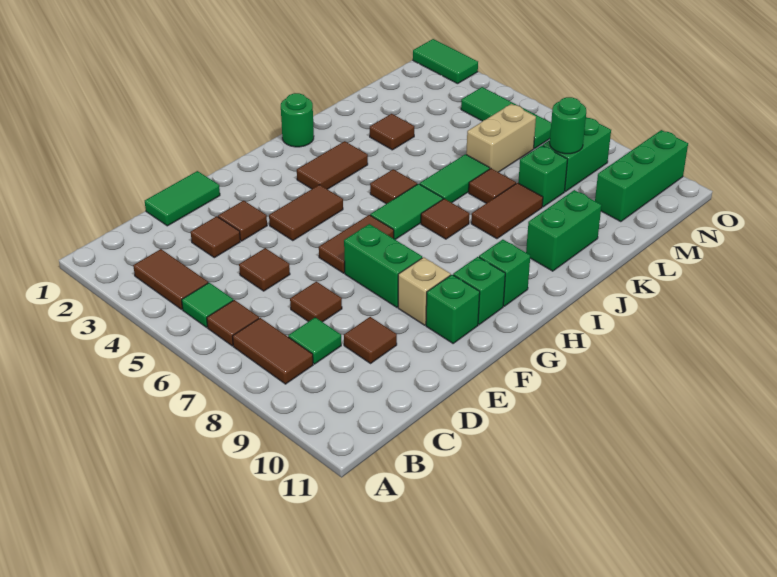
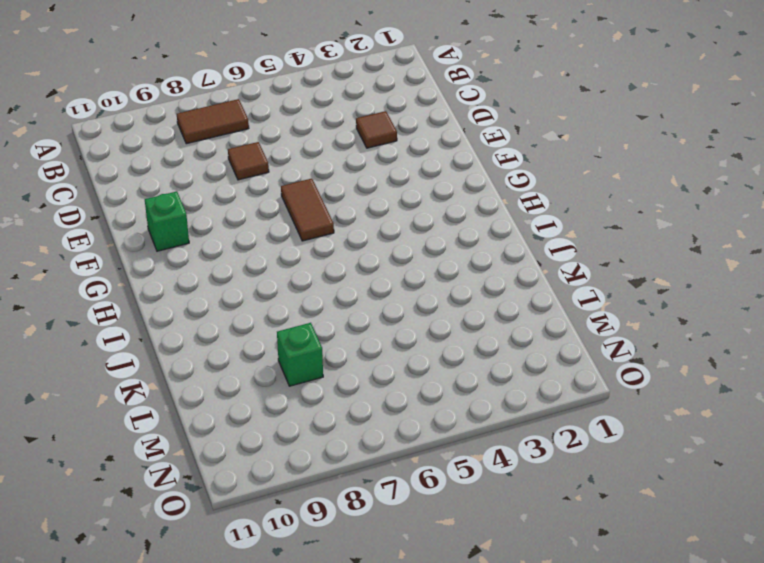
none -> brown tile B3:B4 level 1
none -> green tile B5 level 1
none -> brown tile B6 level 1
none -> green tile C8 level 1

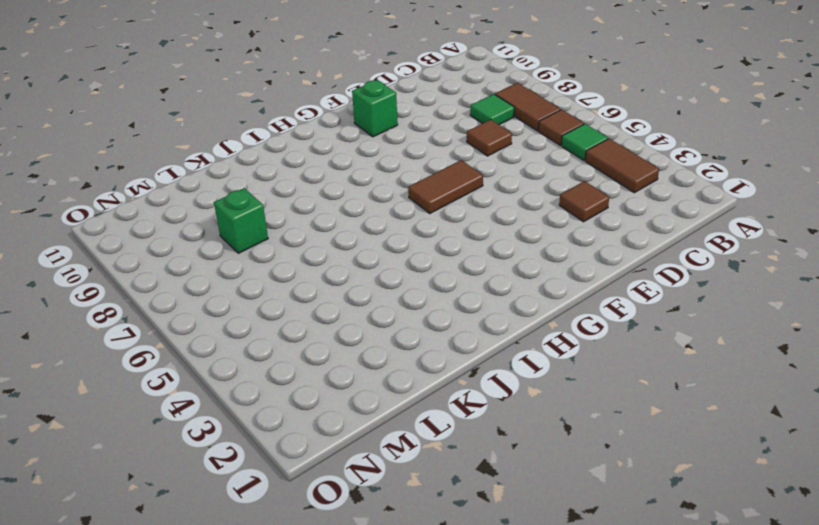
none -> green tile D1:E1 level 1
none -> brown tile D5 level 1
none -> brown tile D9 level 1
none -> brown tile E3 level 1

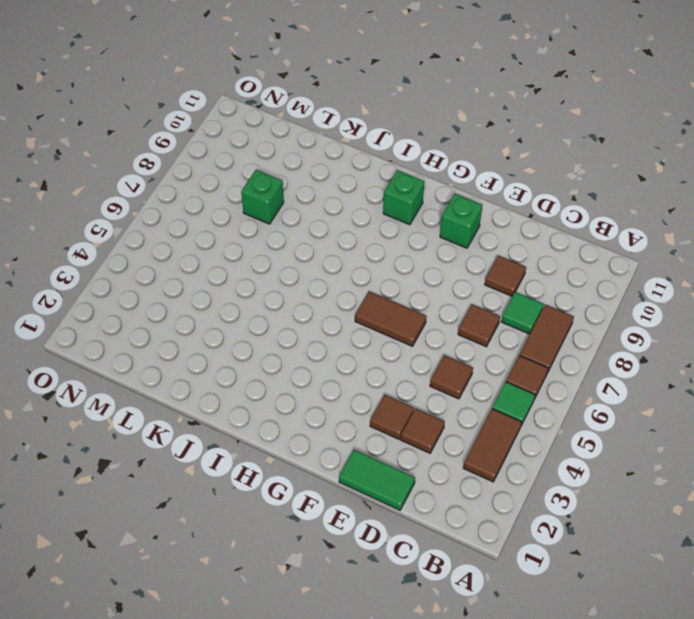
none -> brown tile F4:G4 level 1
none -> green brick F7:F8 level 1
none -> tan brick F9 level 1
none -> green brick G10 level 1

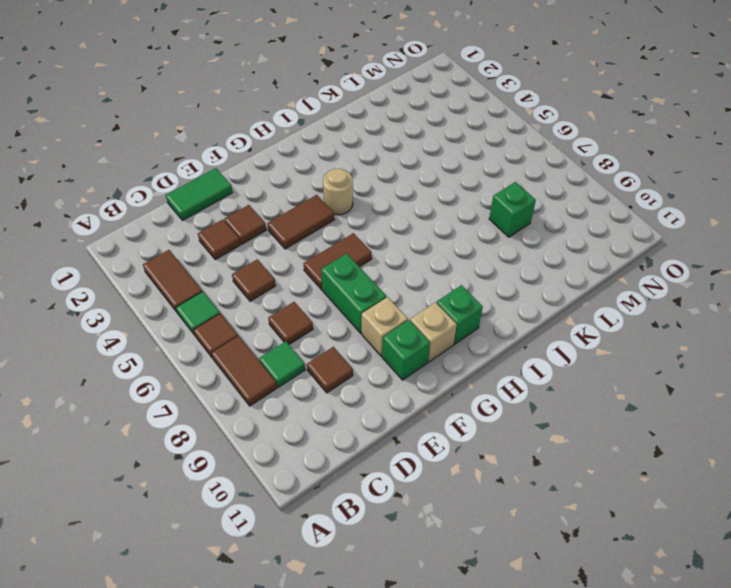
tan brick G10 level 1 -> green brick G10 level 1
tan round brick H4 level 1 -> none
none -> brown tile H3:I3 level 1
none -> green tile H6:I6 level 1
none -> green round brick I1 level 1
none -> brown tile I5 level 1

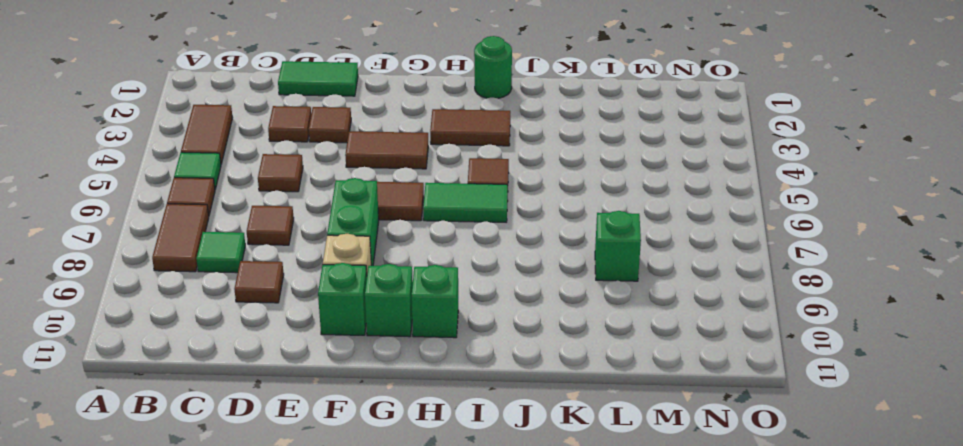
none -> brown tile I7 level 1
none -> green tile J6:K6 level 1
none -> brown tile J8:K8 level 1
none -> green brick J10:K10 level 1

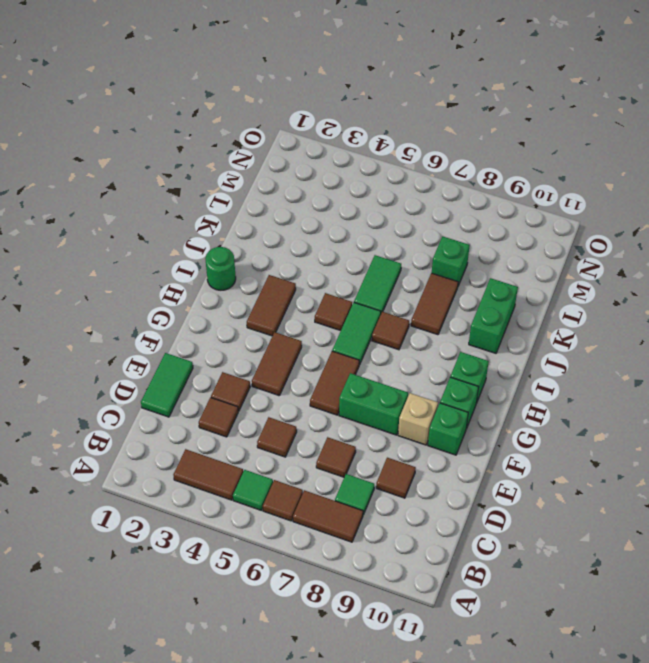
none -> brown tile K3 level 1
none -> brown tile K7 level 1
none -> tan brick L6:M6 level 1
none -> green brick M8:N8 level 1

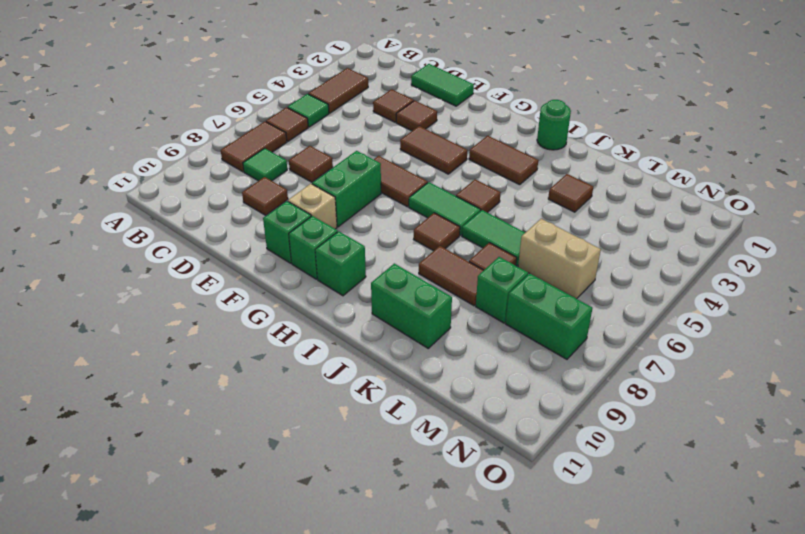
none -> brown tile D5 level 1
none -> green brick M10:O10 level 1
none -> green tile N4:N6 level 1
none -> green tile O1:O2 level 1

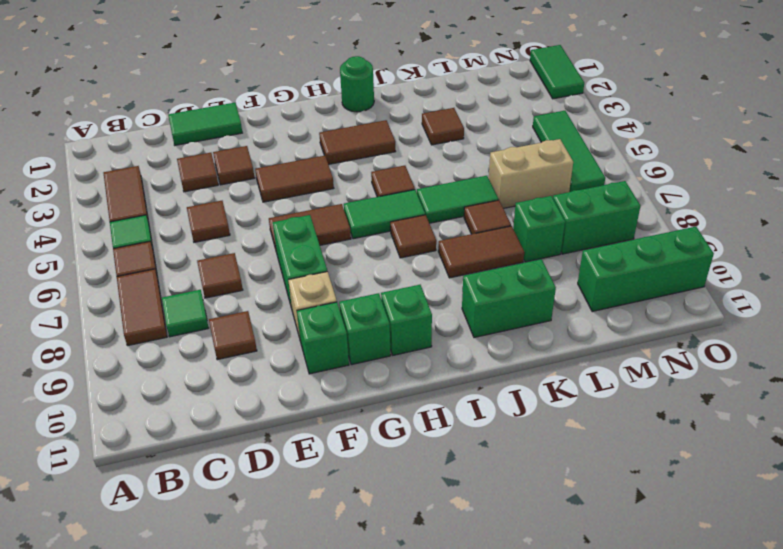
none -> green round brick M8 level 2

